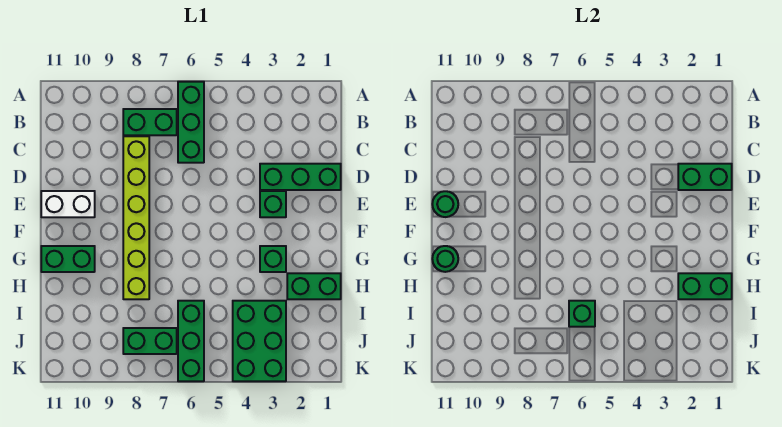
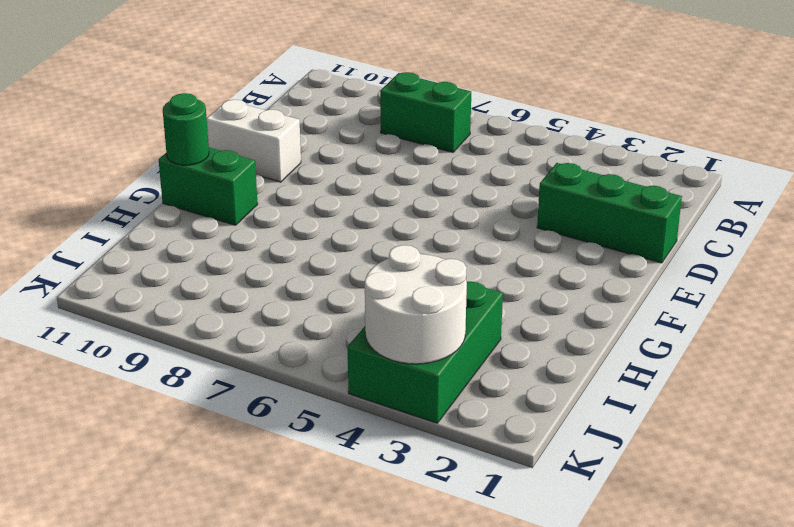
white round brick J3:K4 level 2 -> none
none -> green brick A6:C6 level 1
none -> lime brick C8:H8 level 1
none -> green brick E3 level 1

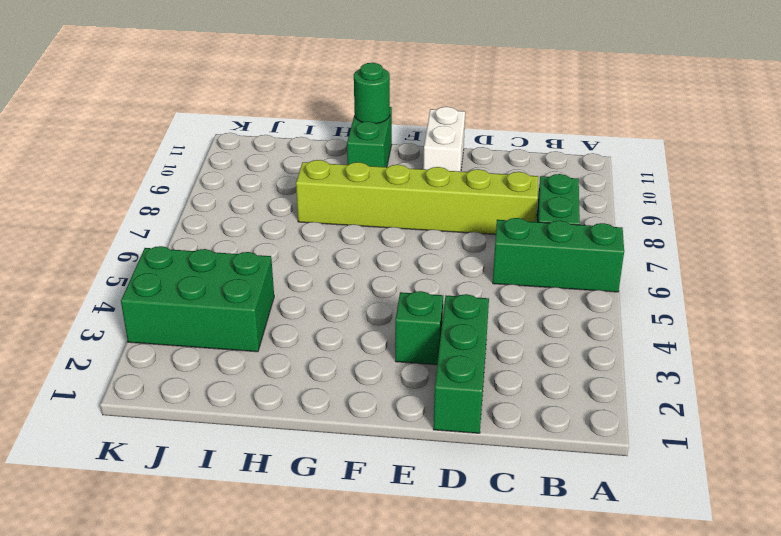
none -> green brick G3 level 1
none -> green brick H1:H2 level 1
none -> green brick I6:K6 level 1

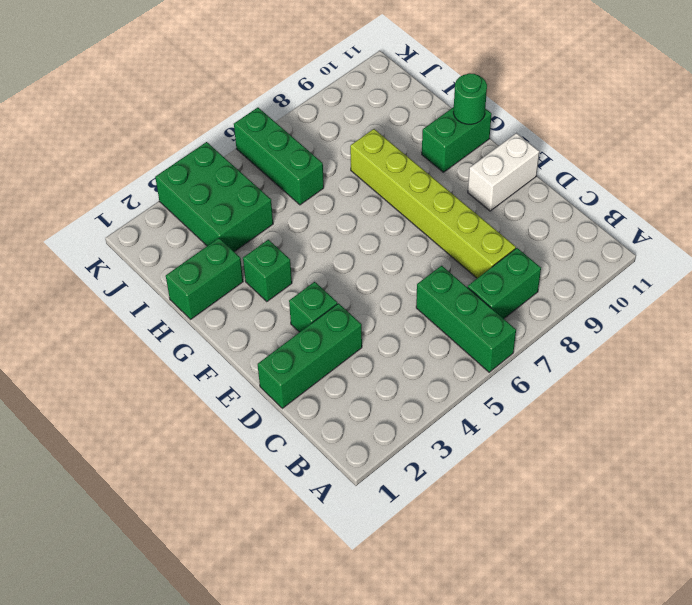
none -> green brick J7:J8 level 1
none -> green brick D1:D2 level 2
none -> green round brick E11 level 2

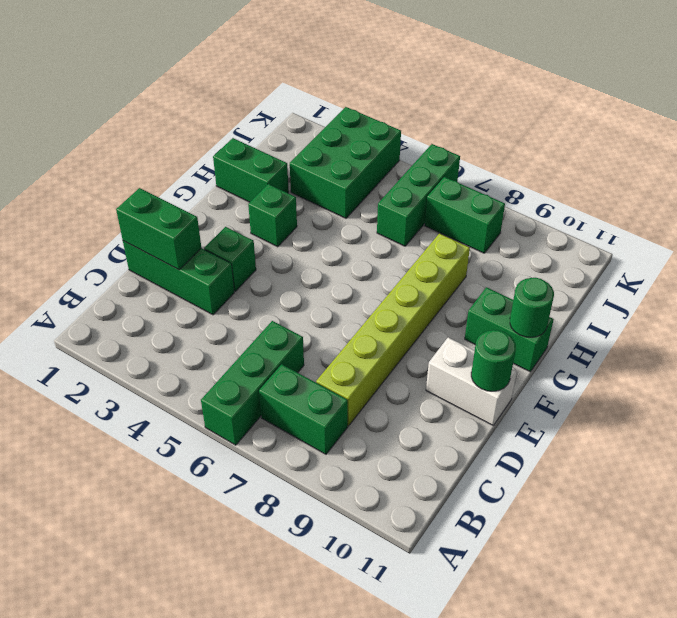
none -> green brick H1:H2 level 2
none -> green brick I6 level 2

